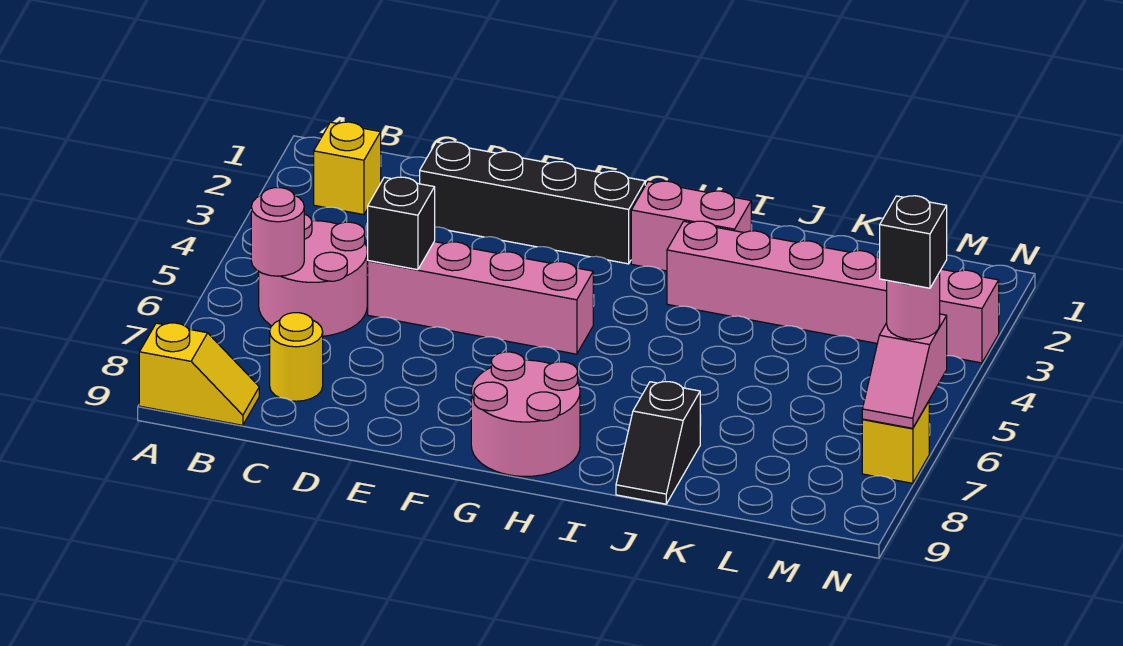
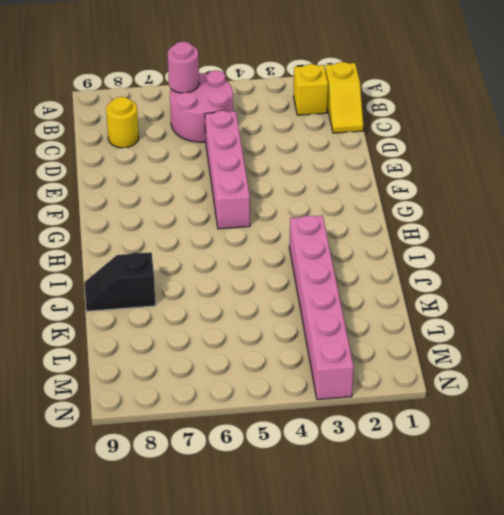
yellow slope B1:C1 level 1 top B -> yellow slope A9:B9 level 1 top A
none -> black brick D2:G2 level 1
none -> pink round brick G8:H9 level 1
none -> pink brick H2:I2 level 1

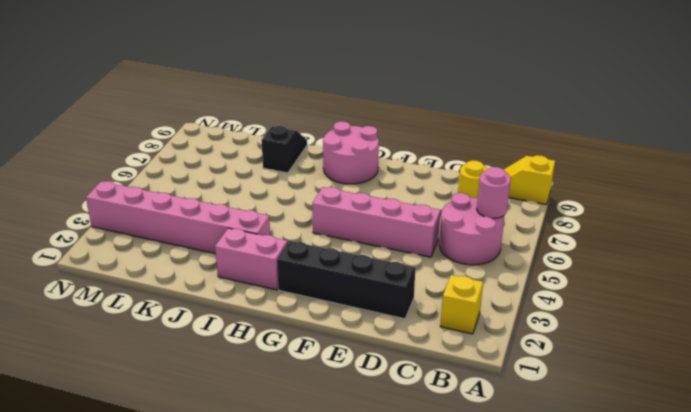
none -> yellow brick N7 level 1
none -> black brick D5 level 2
none -> pink slope N6:N7 level 2 top 6

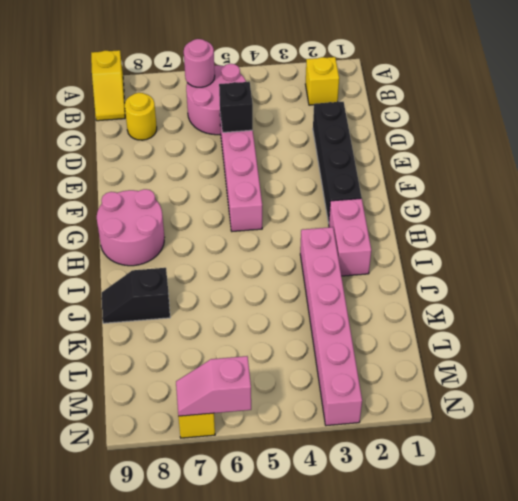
none -> pink round brick N6 level 3
none -> black brick N6 level 4

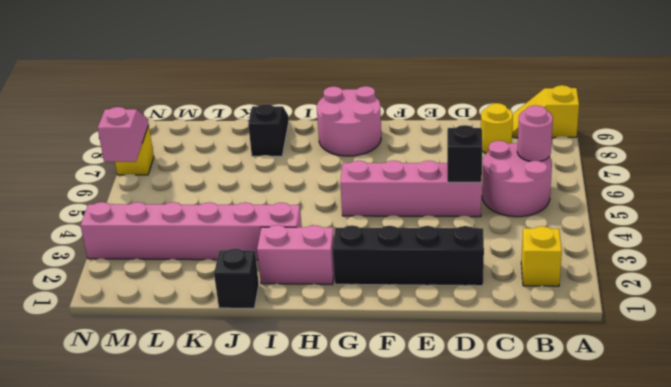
black brick J1 level 1 -> black brick N6 level 4
none -> pink round brick N6 level 3

